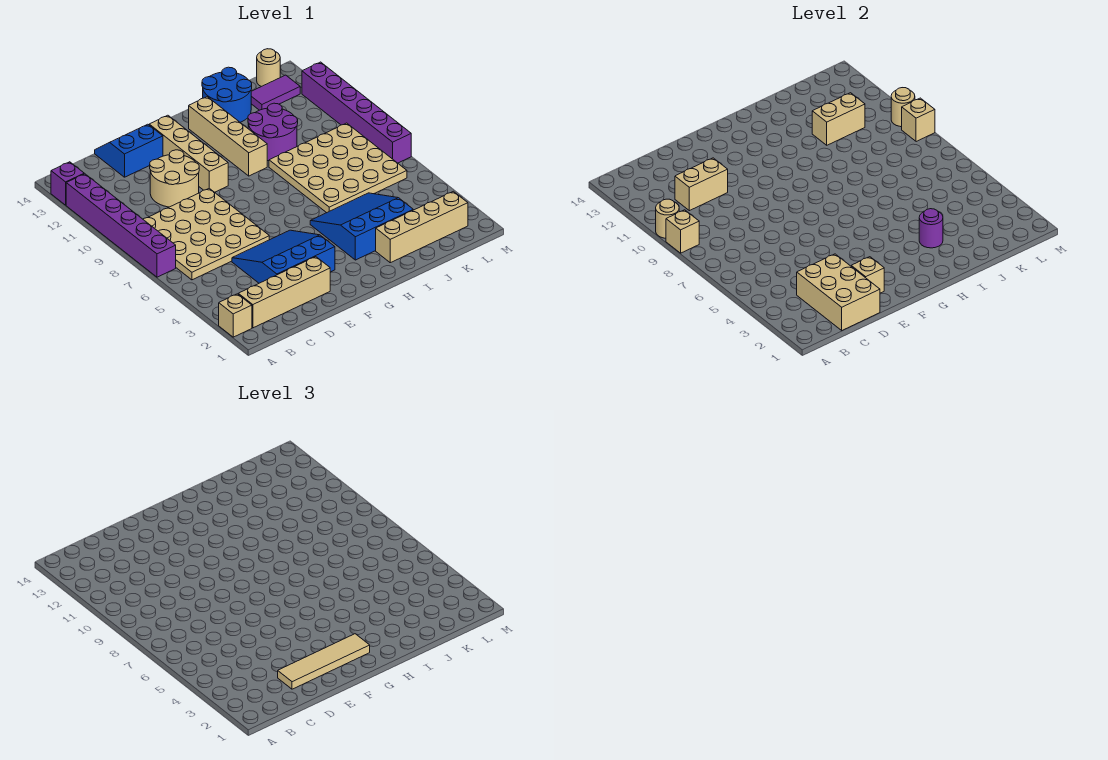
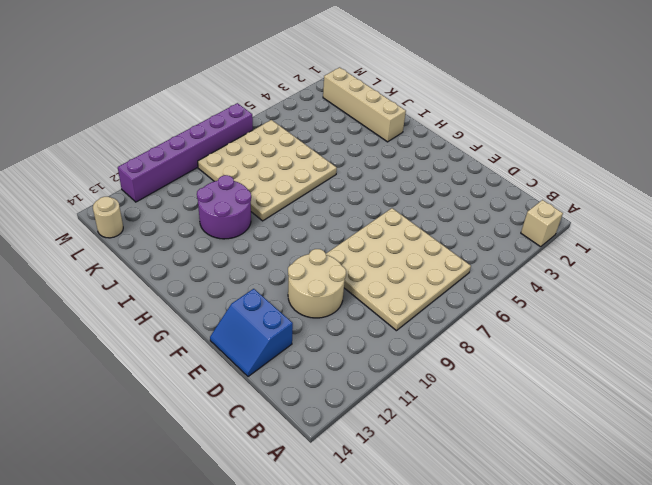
none -> purple brick A7:A12 level 1
none -> purple brick A13 level 1
none -> tan brick B2:E2 level 1

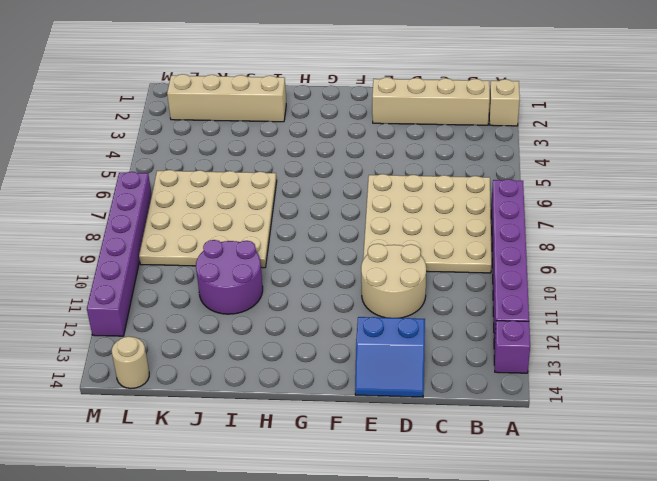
none -> blue slope D3:F5 level 1 top 3
none -> tan brick F10:F13 level 1
none -> blue slope H3:J5 level 1 top 3

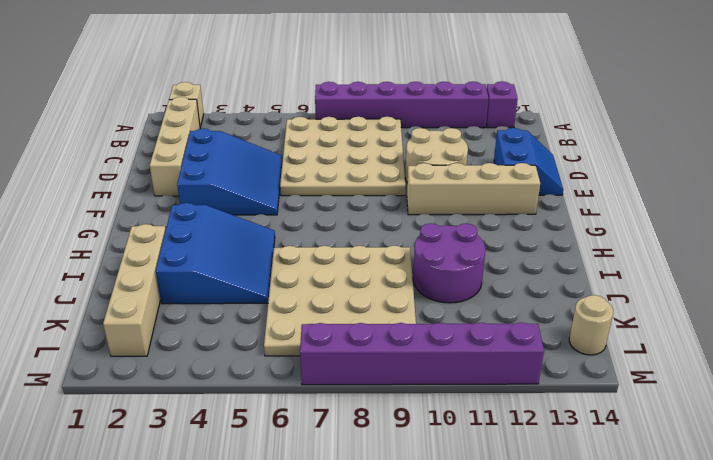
none -> tan brick H10:H13 level 1
none -> blue round brick I13:J14 level 1
none -> purple tile K13:L13 level 1

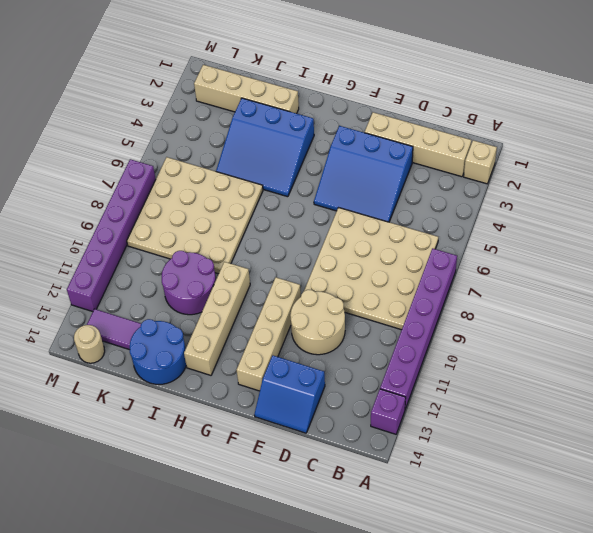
none -> tan brick A9 level 2
none -> tan round brick A10 level 2
none -> tan brick C1:D3 level 2

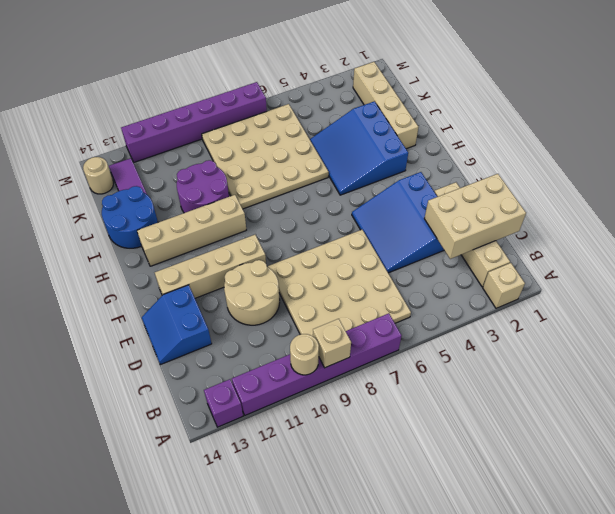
none -> tan brick C11:D11 level 2
none -> tan brick E2 level 2
none -> purple round brick I3 level 2

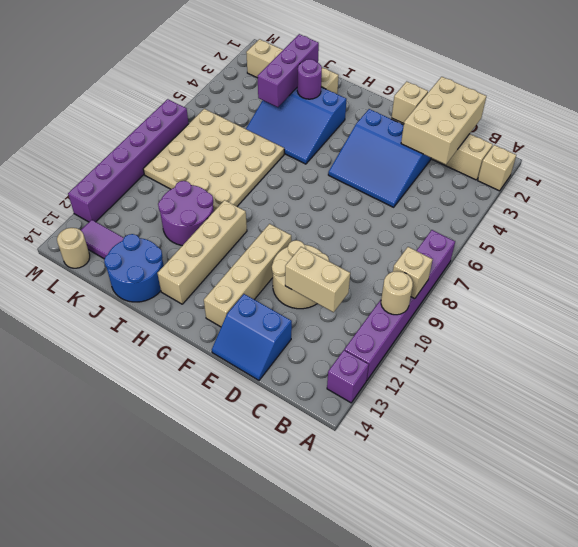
purple brick J2:J4 level 2 -> none
none -> tan plate B6:E9 level 1
none -> tan brick J11:K11 level 2
none -> tan brick M9 level 2

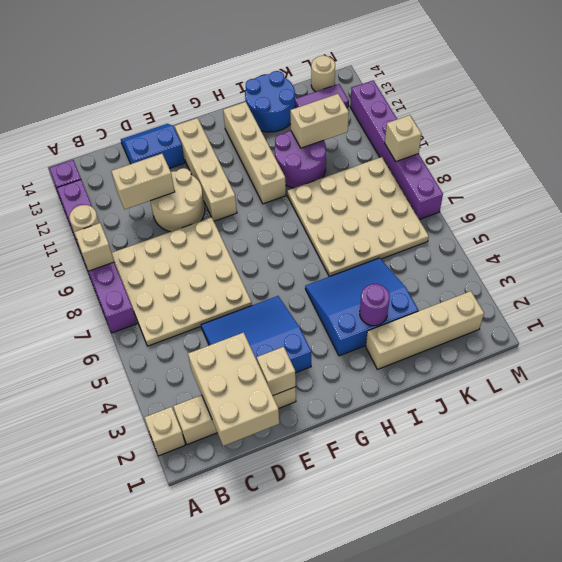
none -> tan round brick M10 level 2
none -> tan tile D2:G2 level 3

